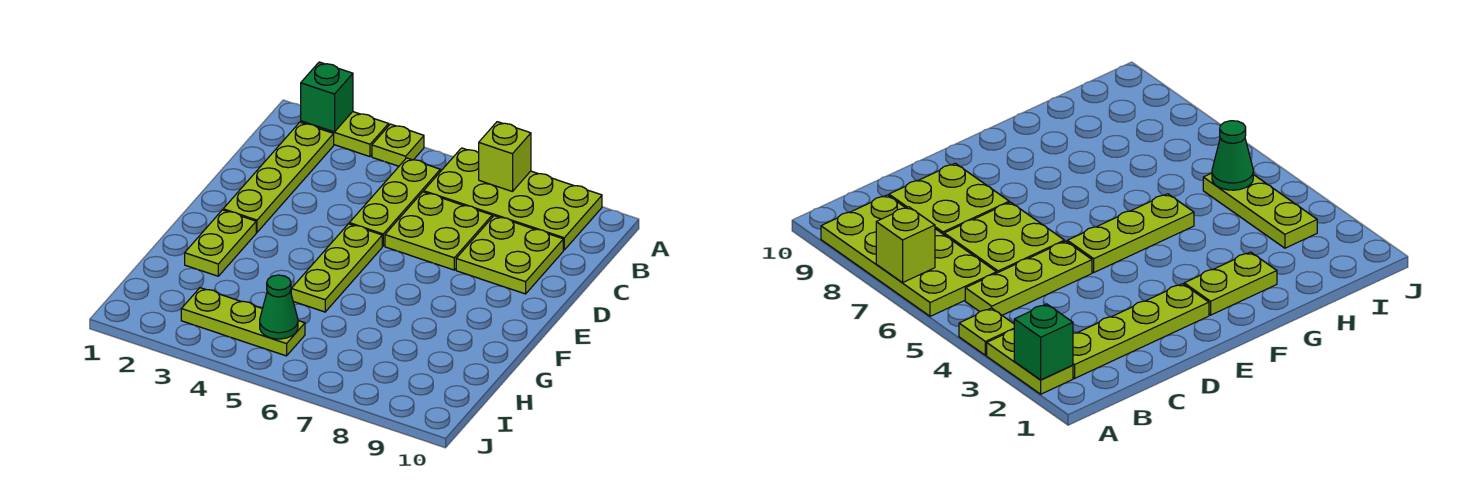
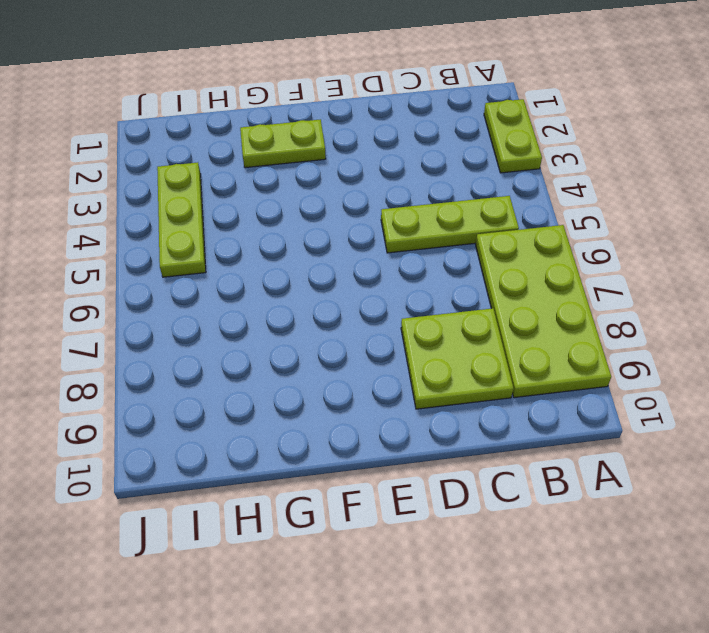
none -> lime plate A4 level 1
none -> lime plate B2:E2 level 1
none -> lime plate C6:D7 level 1

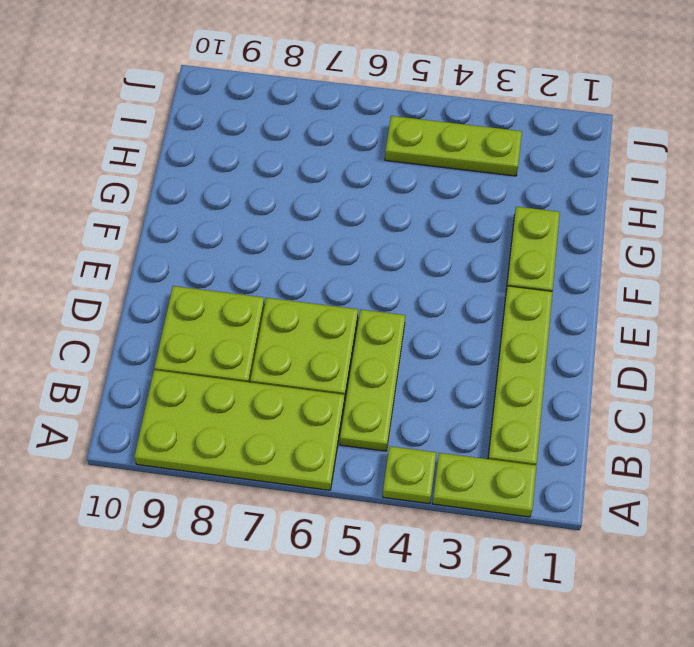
none -> lime plate E5:G5 level 1
none -> green brick A2 level 2
none -> lime brick A7 level 2

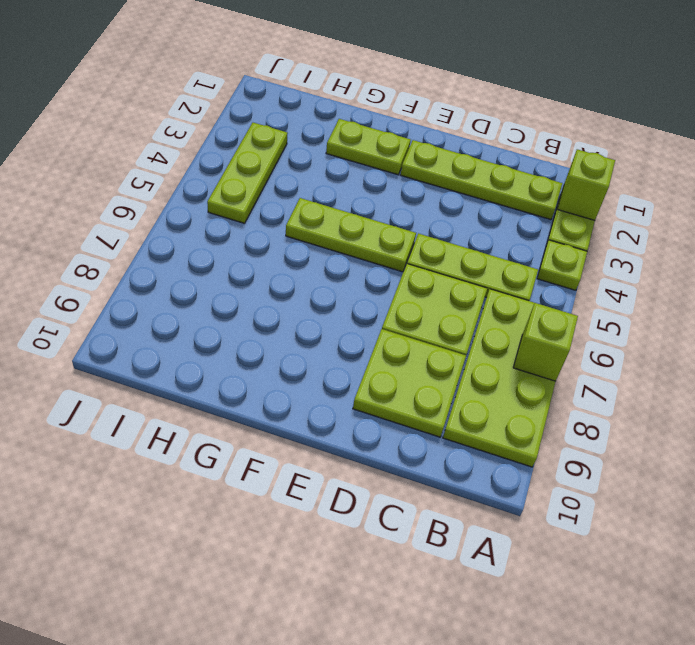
lime brick A2 level 2 -> green brick A2 level 2
none -> green cone I5 level 2

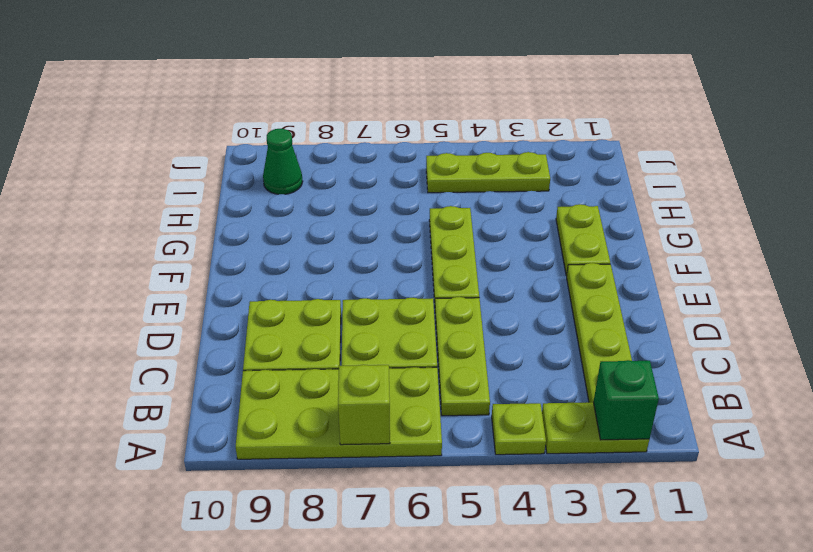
green cone I9 level 1 -> green cone I5 level 2

